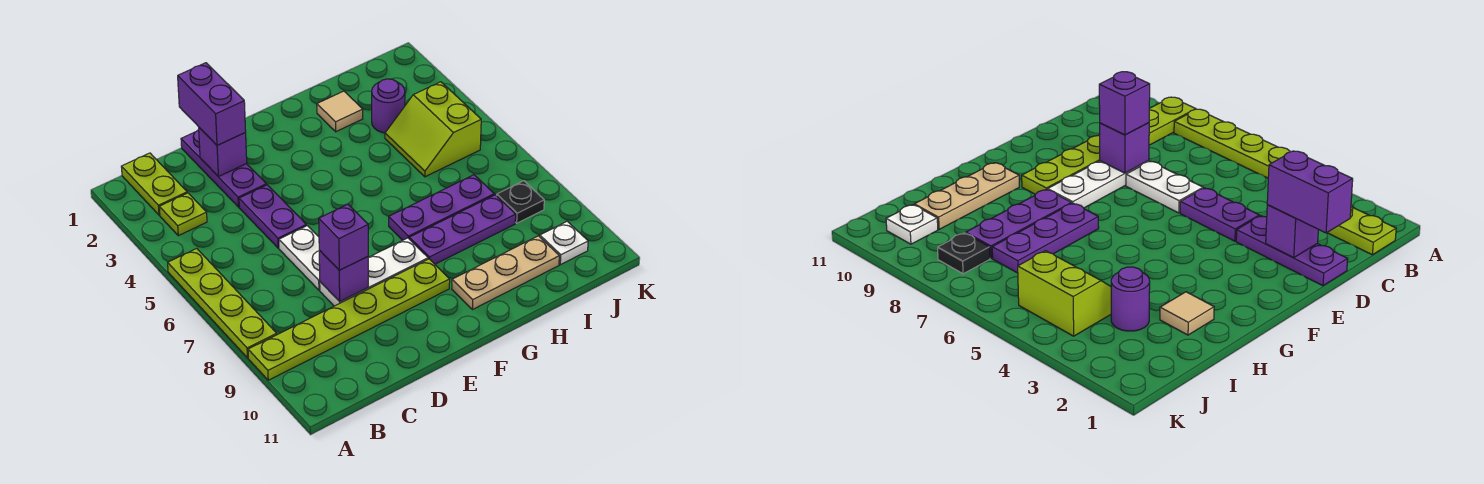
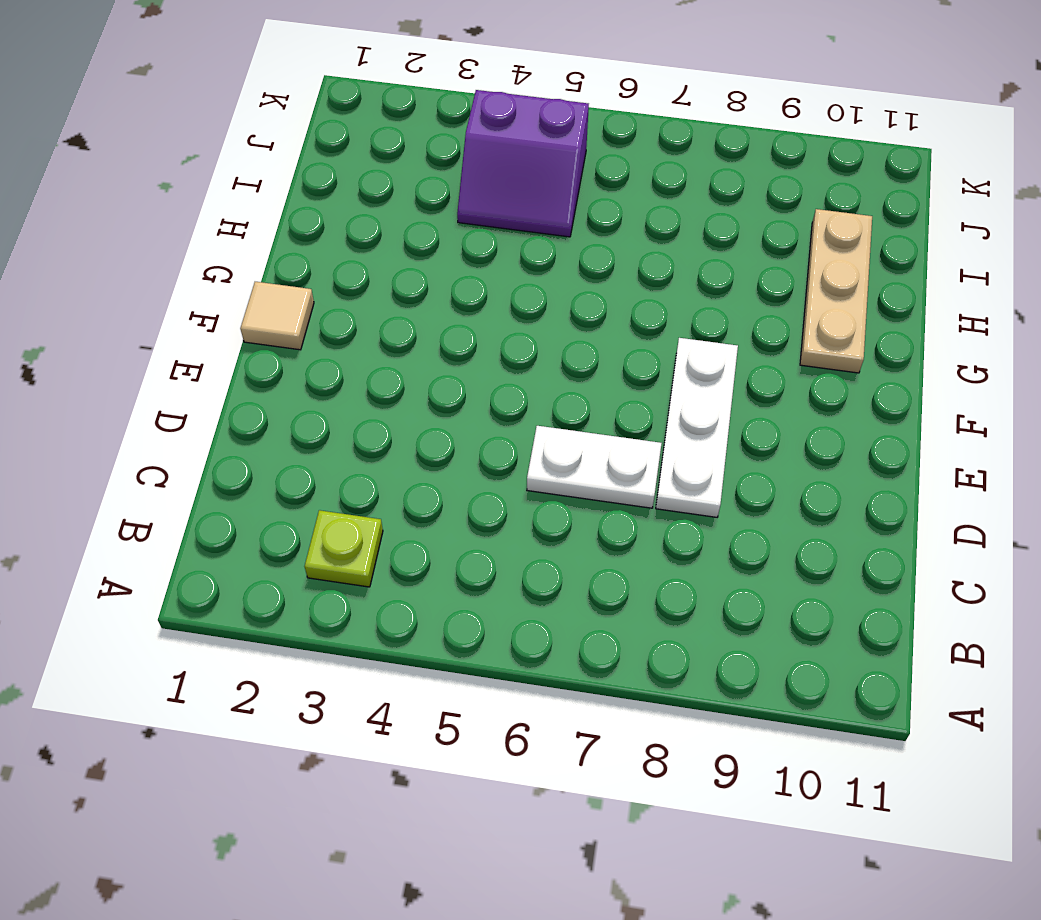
tan tile F1 level 1 -> tan tile H2 level 1
purple slope I4:J5 level 1 top J -> lime slope I4:J5 level 1 top J
none -> lime plate A5:A8 level 1
none -> lime plate A9:F9 level 1
none -> lime plate B1:B2 level 1

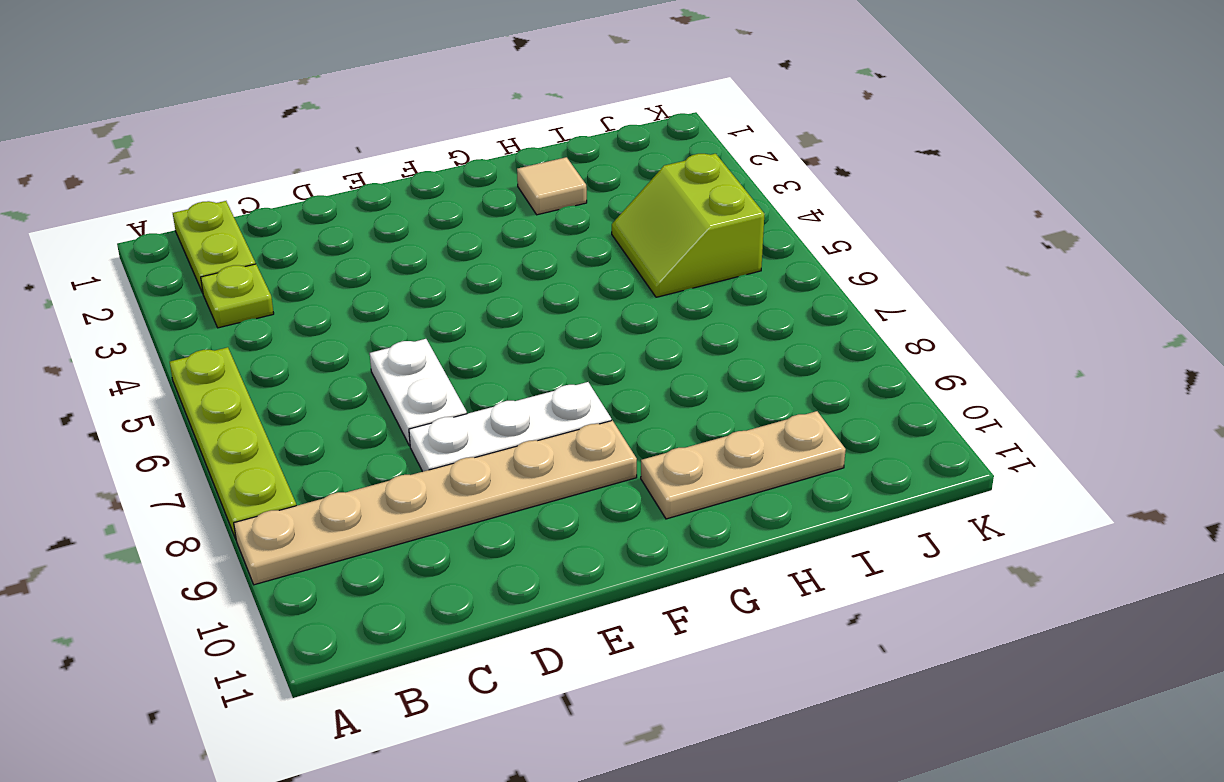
tan plate A9:F9 level 1 -> lime plate A9:F9 level 1
none -> purple plate D1:D3 level 1
none -> purple plate D4:D5 level 1
none -> purple plate G7:I7 level 1

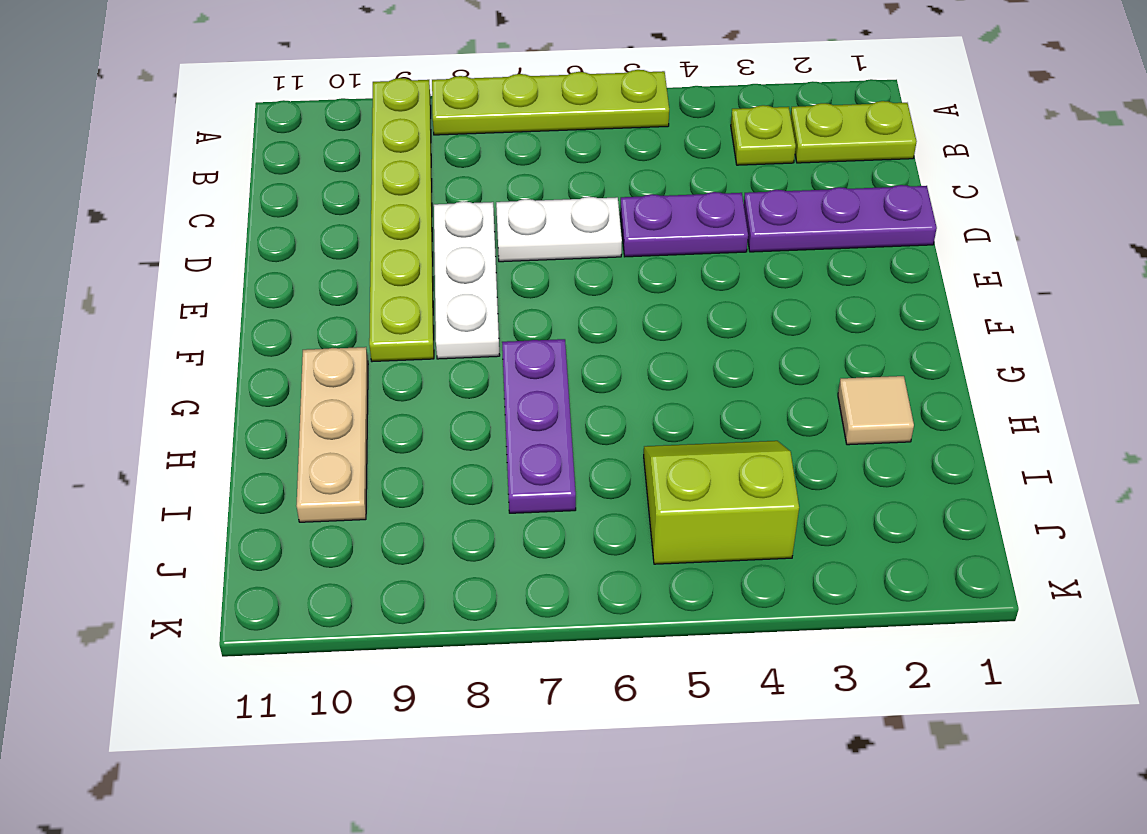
none -> purple plate G8:I8 level 1
none -> purple round brick I3 level 1
none -> black plate J8 level 1

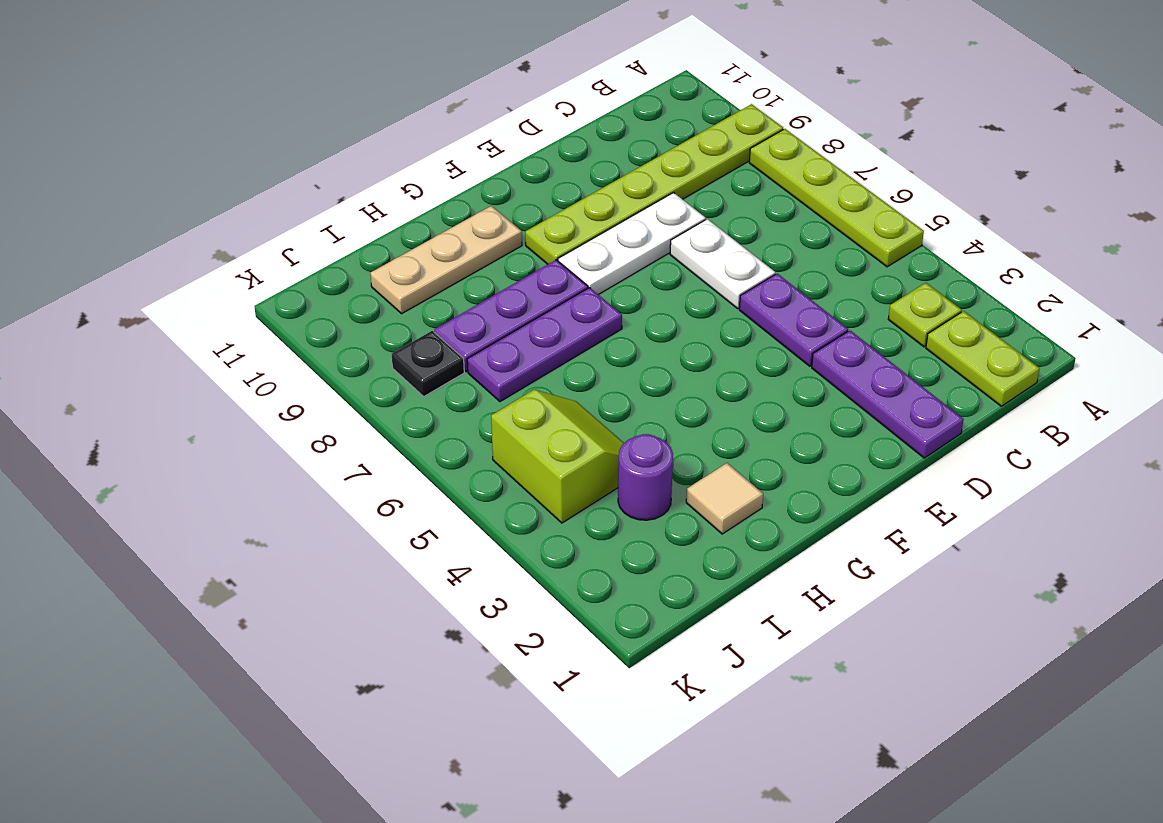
none -> white plate J10 level 1
none -> purple brick D2 level 2
none -> purple brick D8 level 2

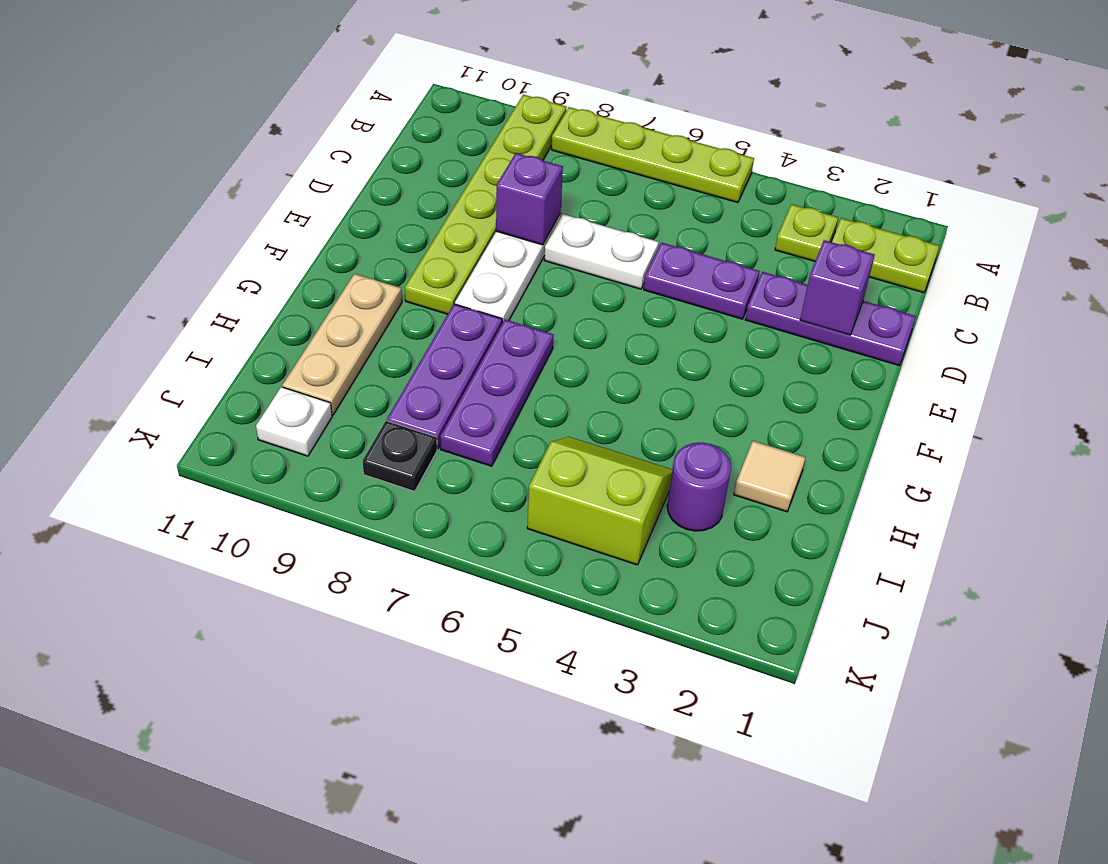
none -> purple brick D1:D2 level 3
none -> purple brick D8 level 3

